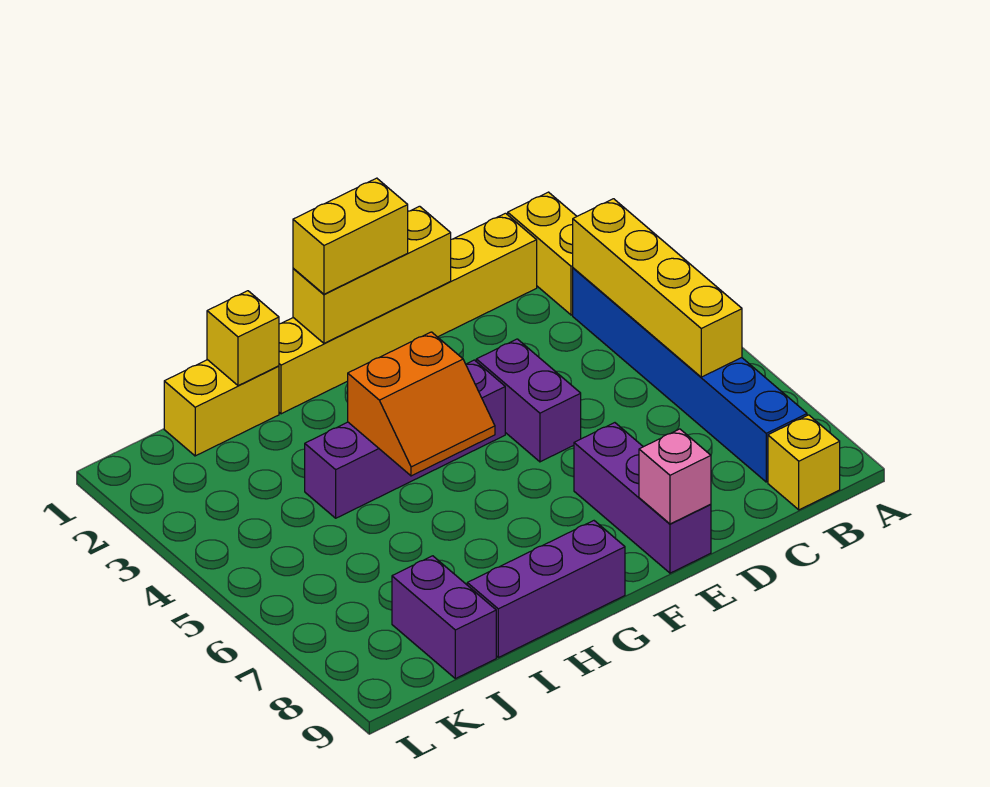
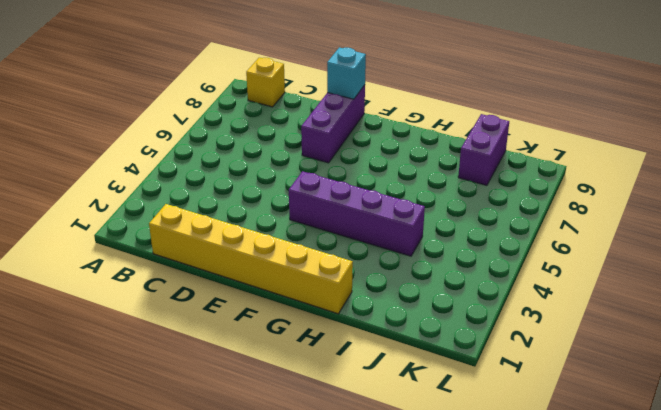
cyan brick E9 level 2 -> pink brick E9 level 2
none -> yellow brick B1:B2 level 1
none -> blue brick B3:B8 level 1
none -> purple brick E4:E5 level 1

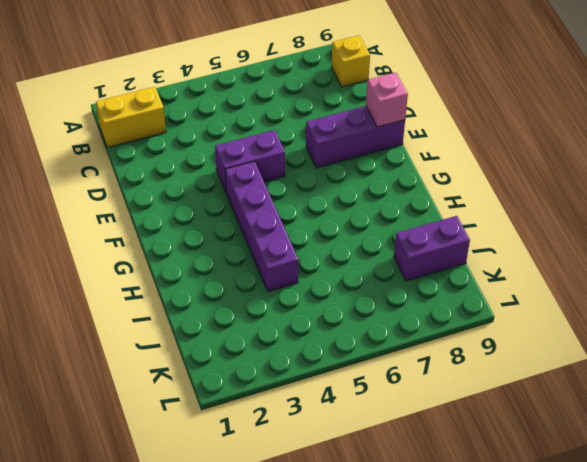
none -> blue brick B3:B8 level 1
none -> yellow brick C1:H1 level 1
none -> purple brick G9:I9 level 1

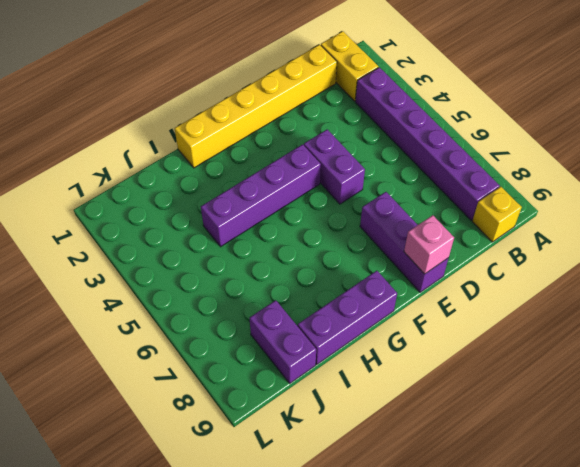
purple brick B3:B8 level 1 -> blue brick B3:B8 level 1
none -> yellow brick I1:J1 level 1
none -> yellow brick B3:B6 level 2
none -> yellow brick E1:G1 level 2

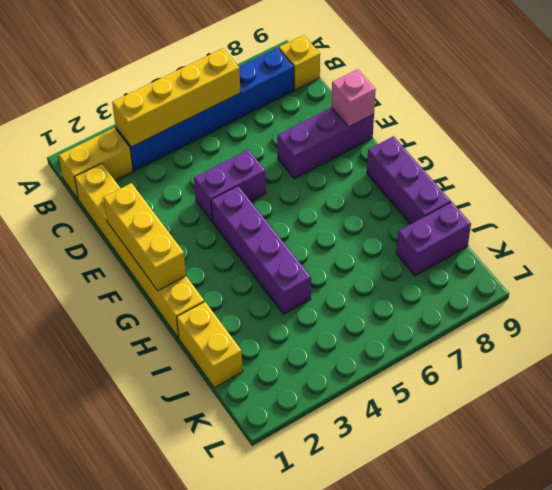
none -> orange slope G4:H5 level 2 top 4
none -> yellow brick I1 level 2
none -> yellow brick F1:G1 level 3

